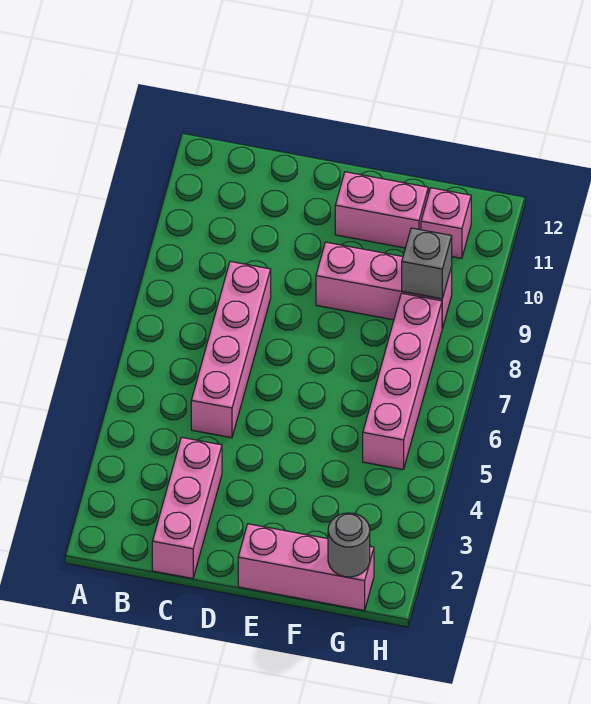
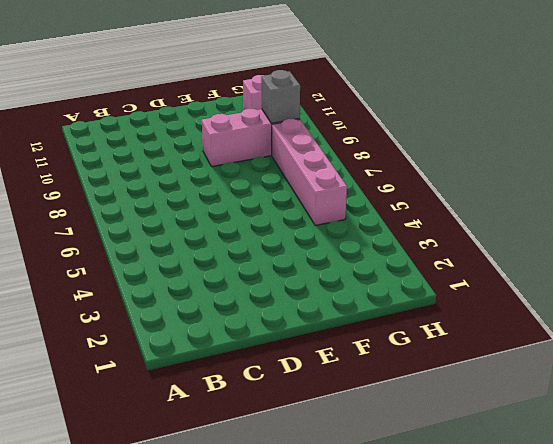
none -> pink brick C1:C3 level 1
none -> pink brick C5:C8 level 1

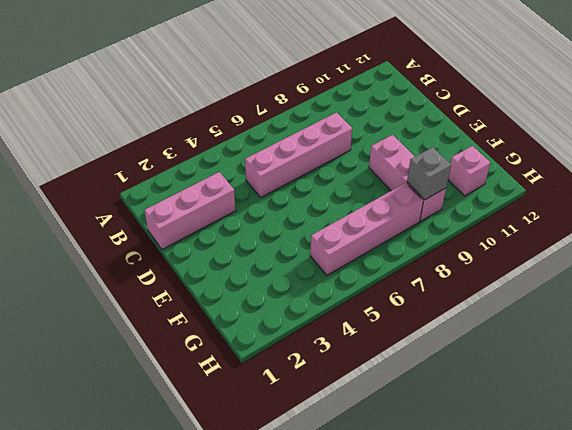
none -> pink brick E1:G1 level 1
none -> pink brick E11:F11 level 1

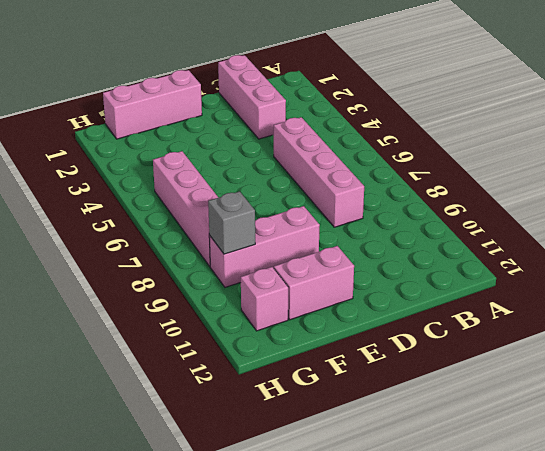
none -> grey round brick G1 level 2

